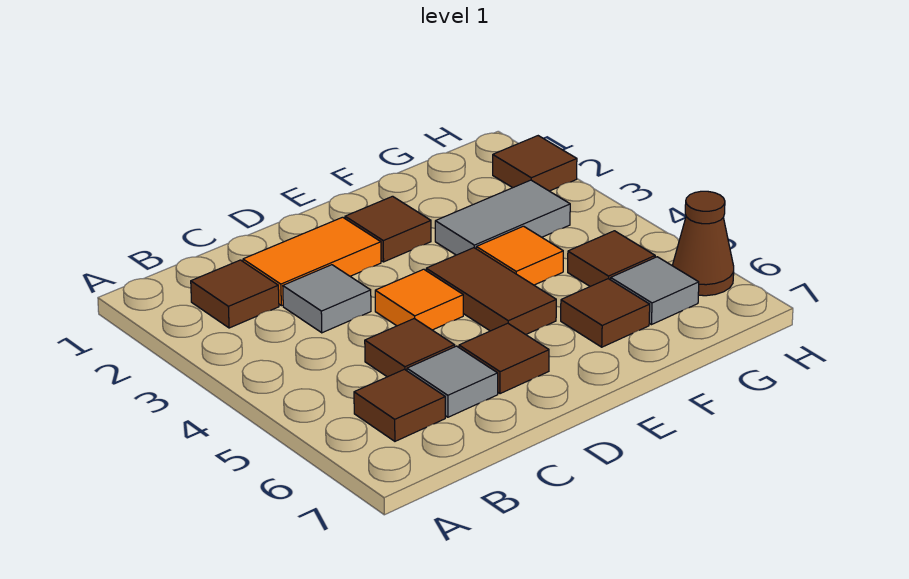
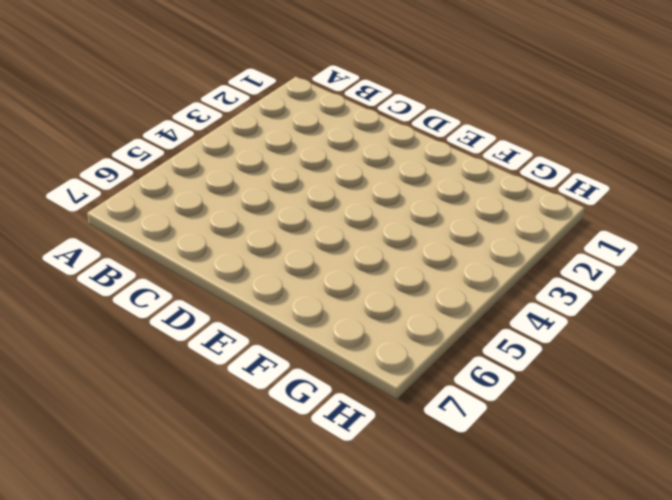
none -> brown tile B2 level 1
none -> brown tile B6 level 1
none -> orange tile C2:D2 level 1

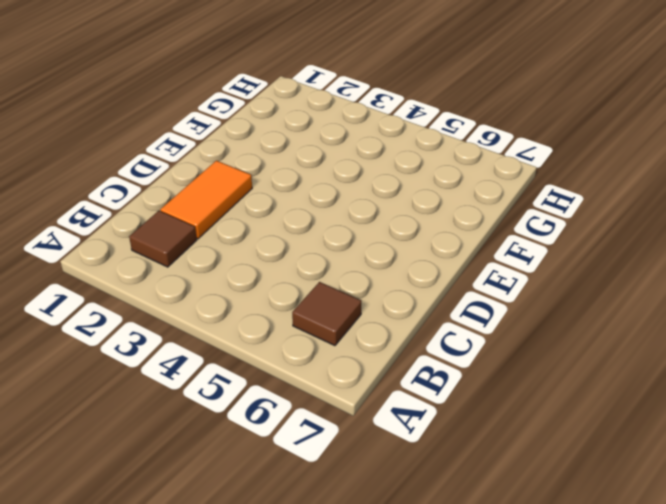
none -> grey tile C3 level 1
none -> brown tile C5 level 1
none -> grey tile C6 level 1

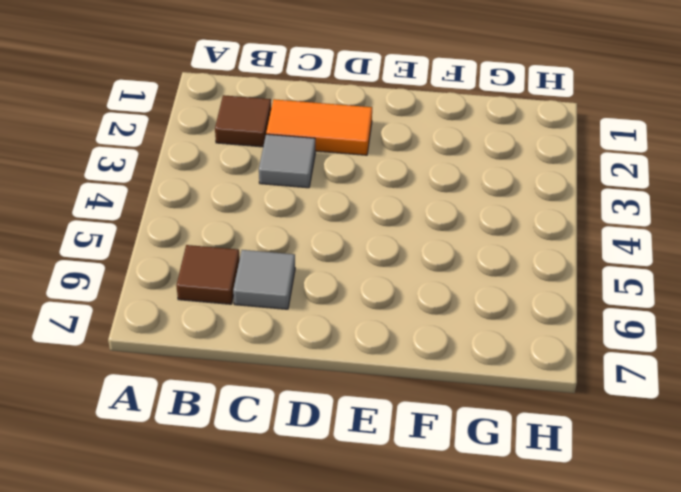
none -> brown tile C5 level 1
none -> orange tile D4 level 1
none -> brown tile D6 level 1

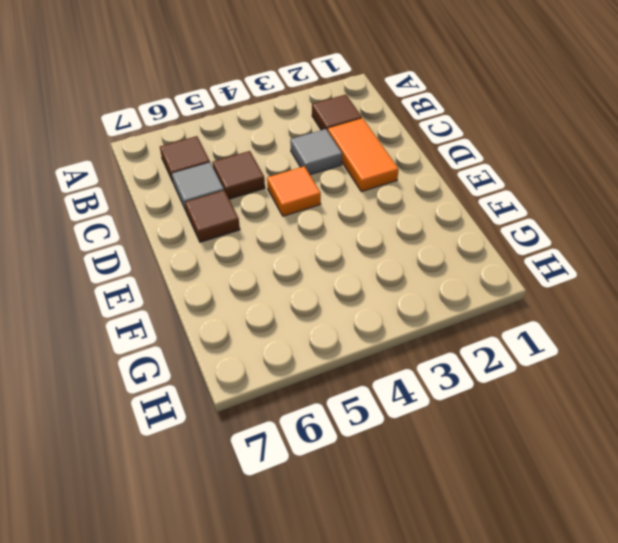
none -> brown tile E2 level 1
none -> brown tile E4:E5 level 1
none -> grey tile F3:G3 level 1

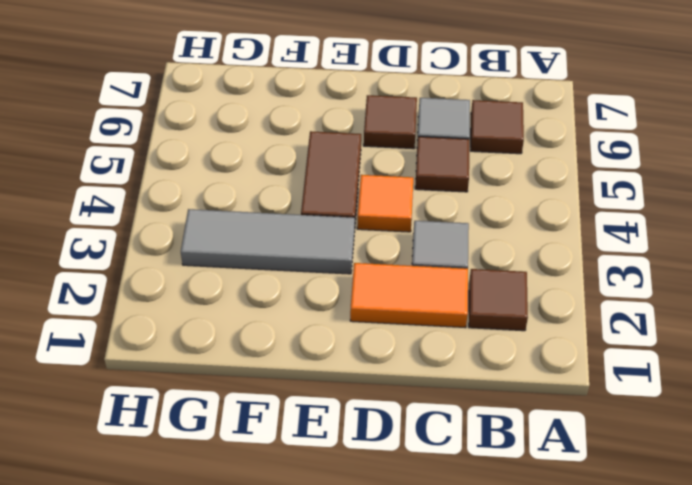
grey tile E3:G3 level 1 -> grey tile F3:G3 level 1
none -> brown tile E2 level 1
none -> orange tile F4 level 1
none -> brown tile F6 level 1

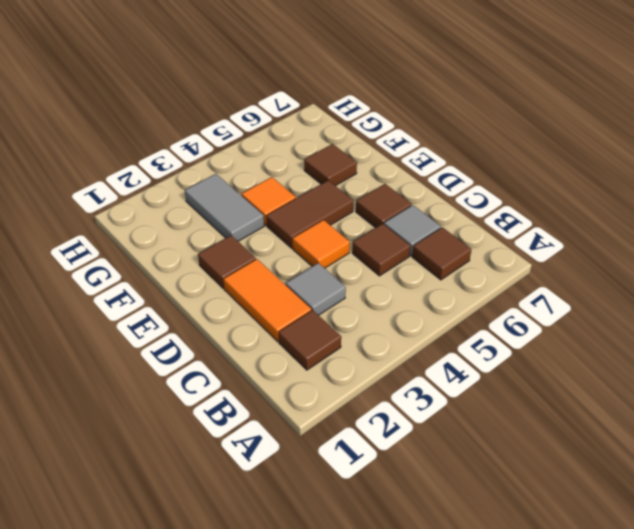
none -> brown tile G5 level 1
none -> grey tile G6 level 1
none -> brown tile H2 level 1

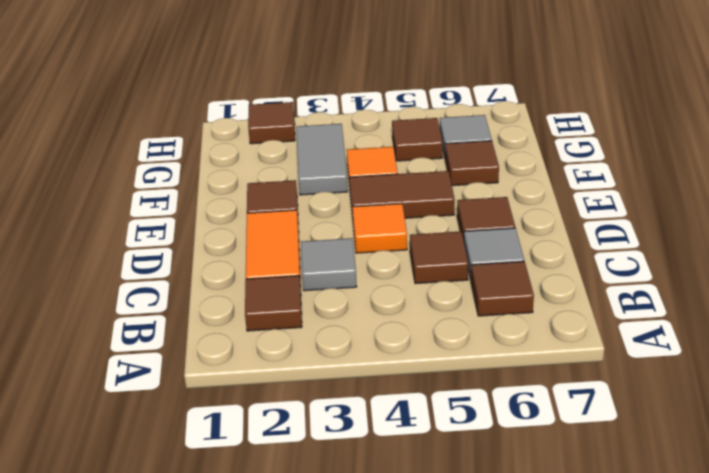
none -> brown cone H6 level 1

